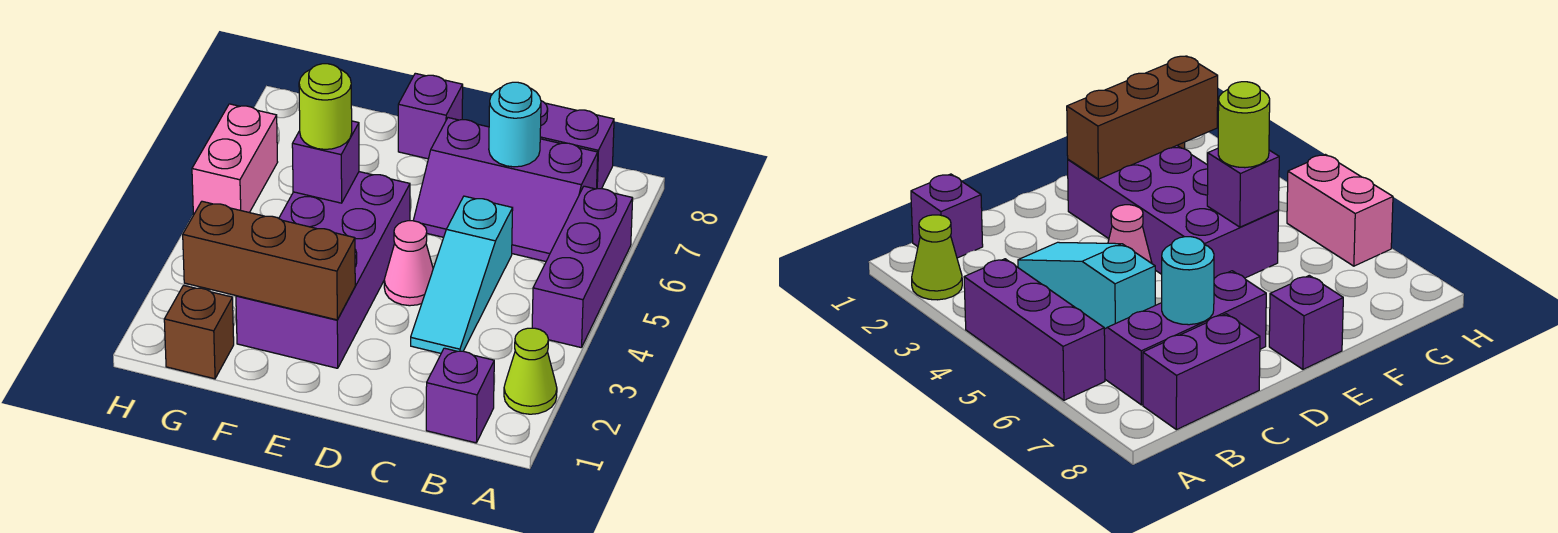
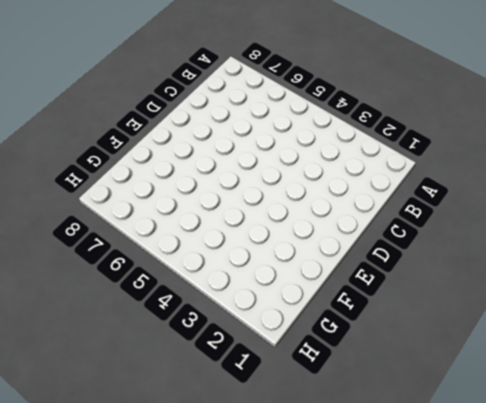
none -> lime cone A2 level 1
none -> purple brick A4:A6 level 1
none -> purple brick B1 level 1

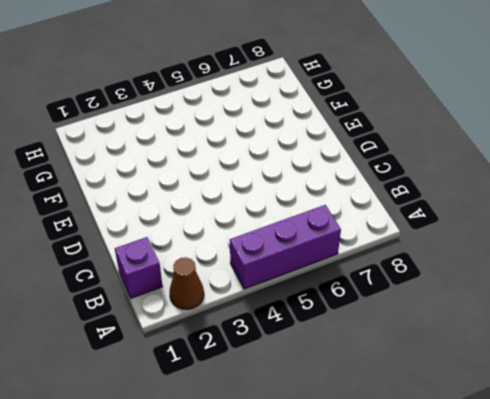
brown cone A2 level 1 -> lime cone A2 level 1
none -> purple slope B6:D7 level 1 top 7
none -> purple brick B8:C8 level 1
none -> cyan slope C3:C5 level 1 top 5

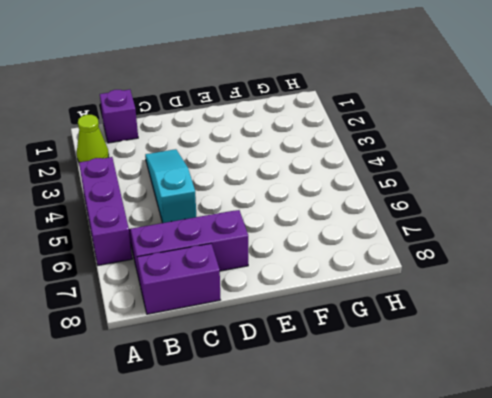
none -> pink cone D4 level 1
none -> purple brick E2:F5 level 1
none -> purple brick E8 level 1

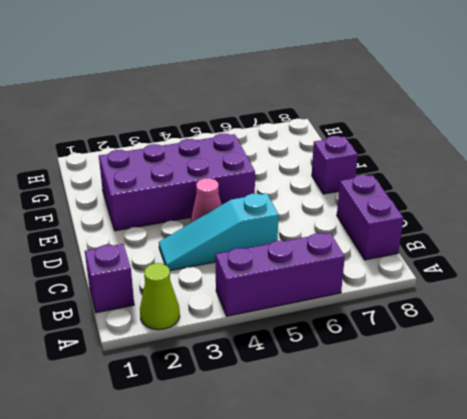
none -> purple slope B6:D7 level 1 top 7
none -> brown brick G1 level 1
none -> pink brick H5:H6 level 1

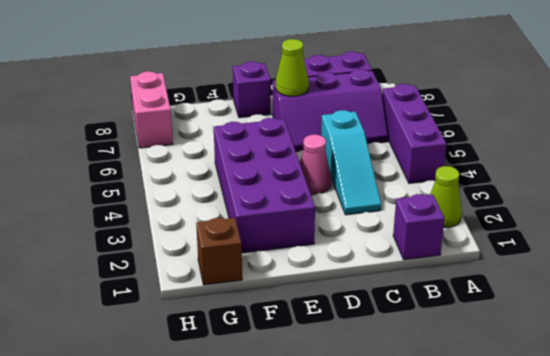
lime cone D7 level 2 -> none
pink brick H7:H8 level 1 -> pink brick H5:H6 level 1
none -> cyan round brick C7 level 2
none -> brown brick E2:G2 level 2
none -> purple brick F5 level 2

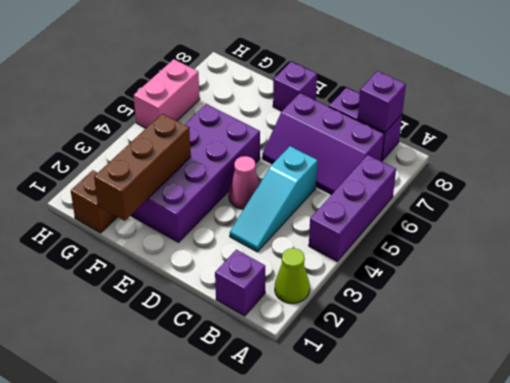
purple brick B8 level 2 -> purple brick F5 level 2
brown brick F1:F3 level 2 -> brown brick E2:G2 level 2
none -> cyan round brick C7 level 2
none -> lime round brick F5 level 3

